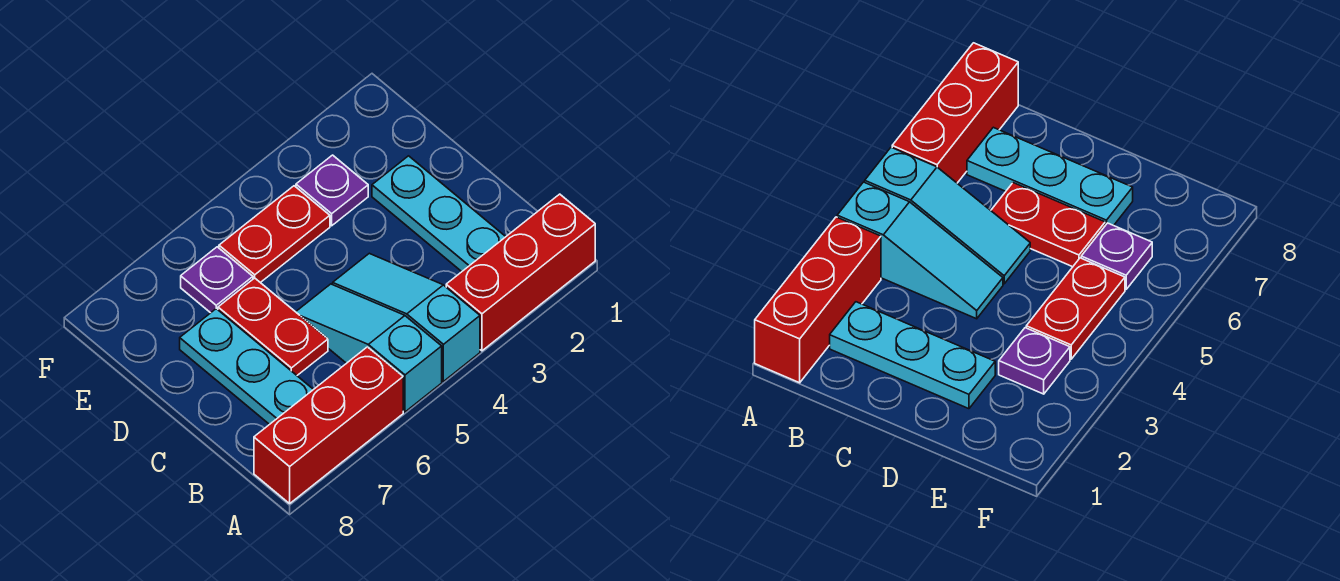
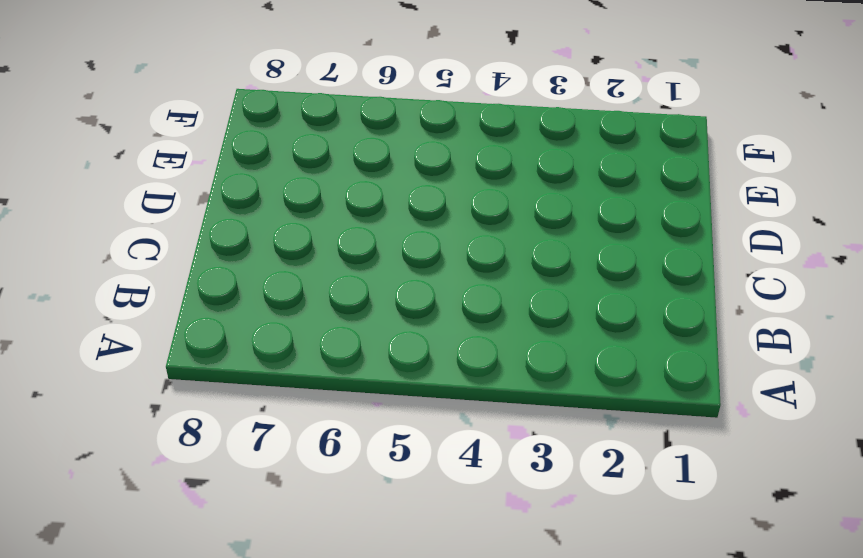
none -> red brick A1:A3 level 1
none -> cyan slope A4:C4 level 1 top A

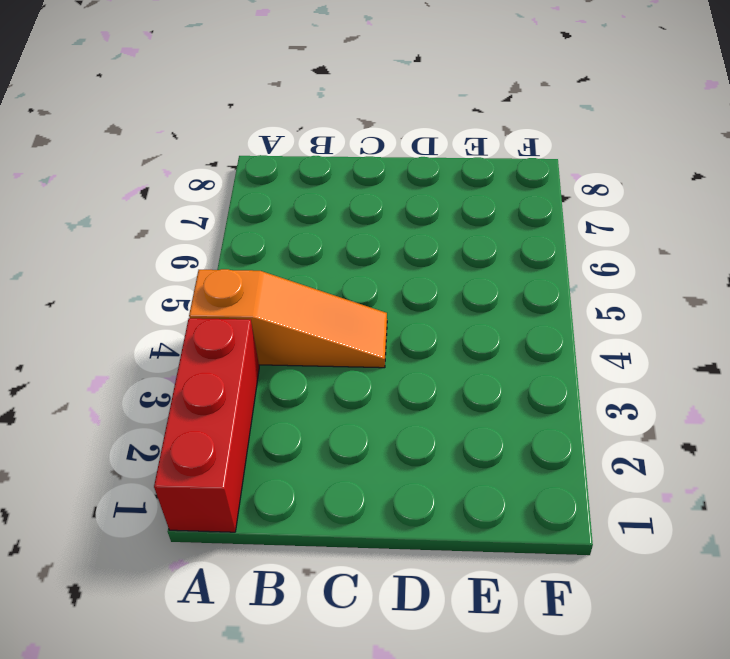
orange slope A4:C4 level 1 top A -> cyan slope A4:C4 level 1 top A
none -> cyan slope A5:C5 level 1 top A
none -> red brick A6:A8 level 1

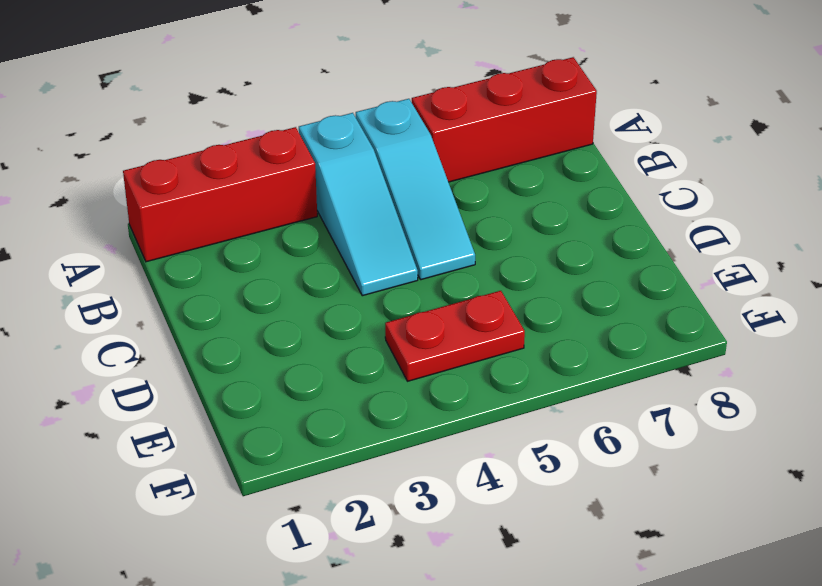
none -> cyan plate B2:D2 level 1
none -> cyan plate B7:D7 level 1

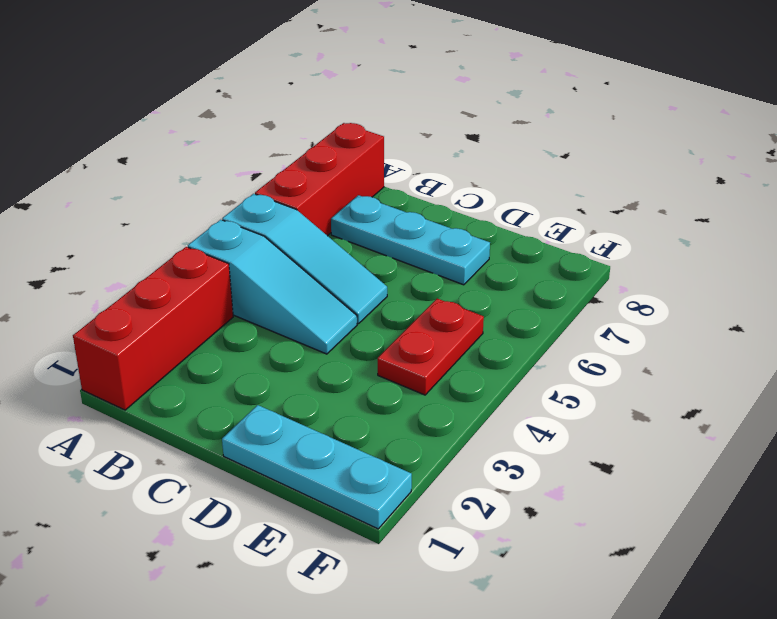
cyan plate D1:F1 level 1 -> cyan plate B2:D2 level 1
none -> red plate C6:D6 level 1
none -> purple plate E3 level 1

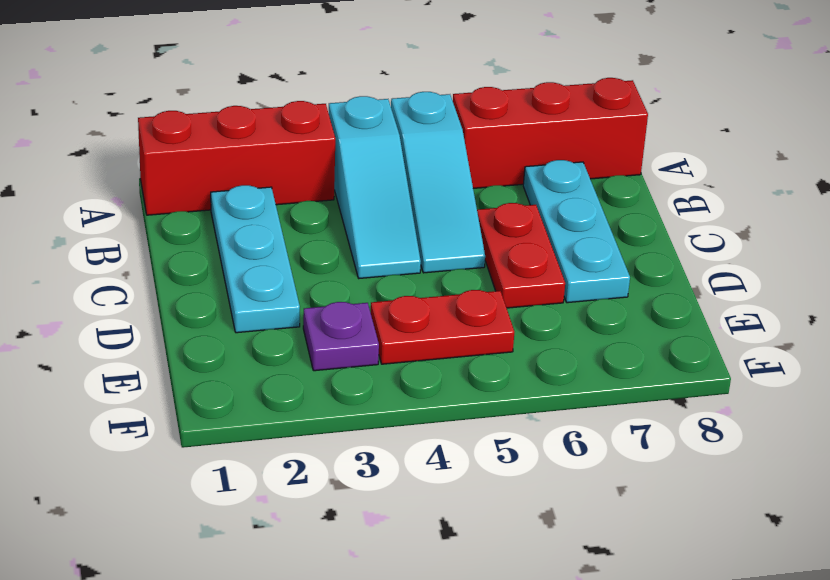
none -> purple plate E6 level 1

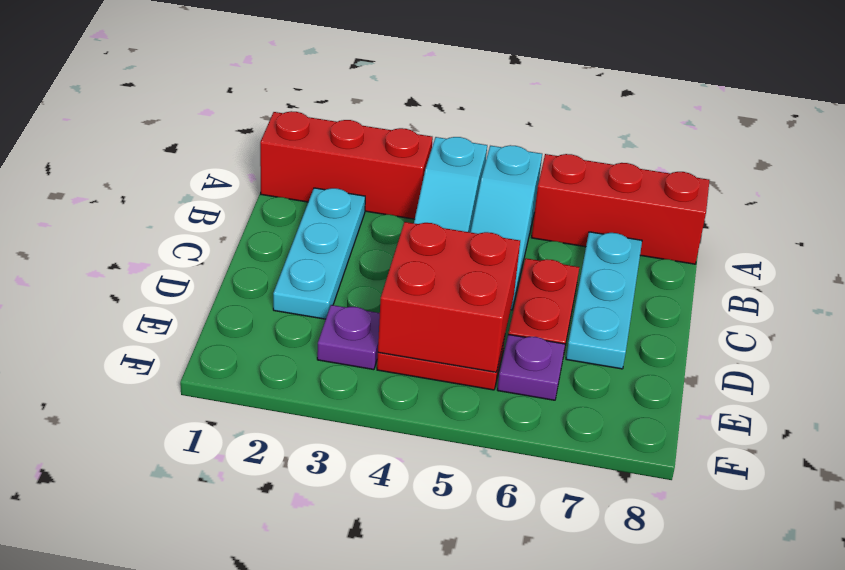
red brick D4:E5 level 2 -> none

